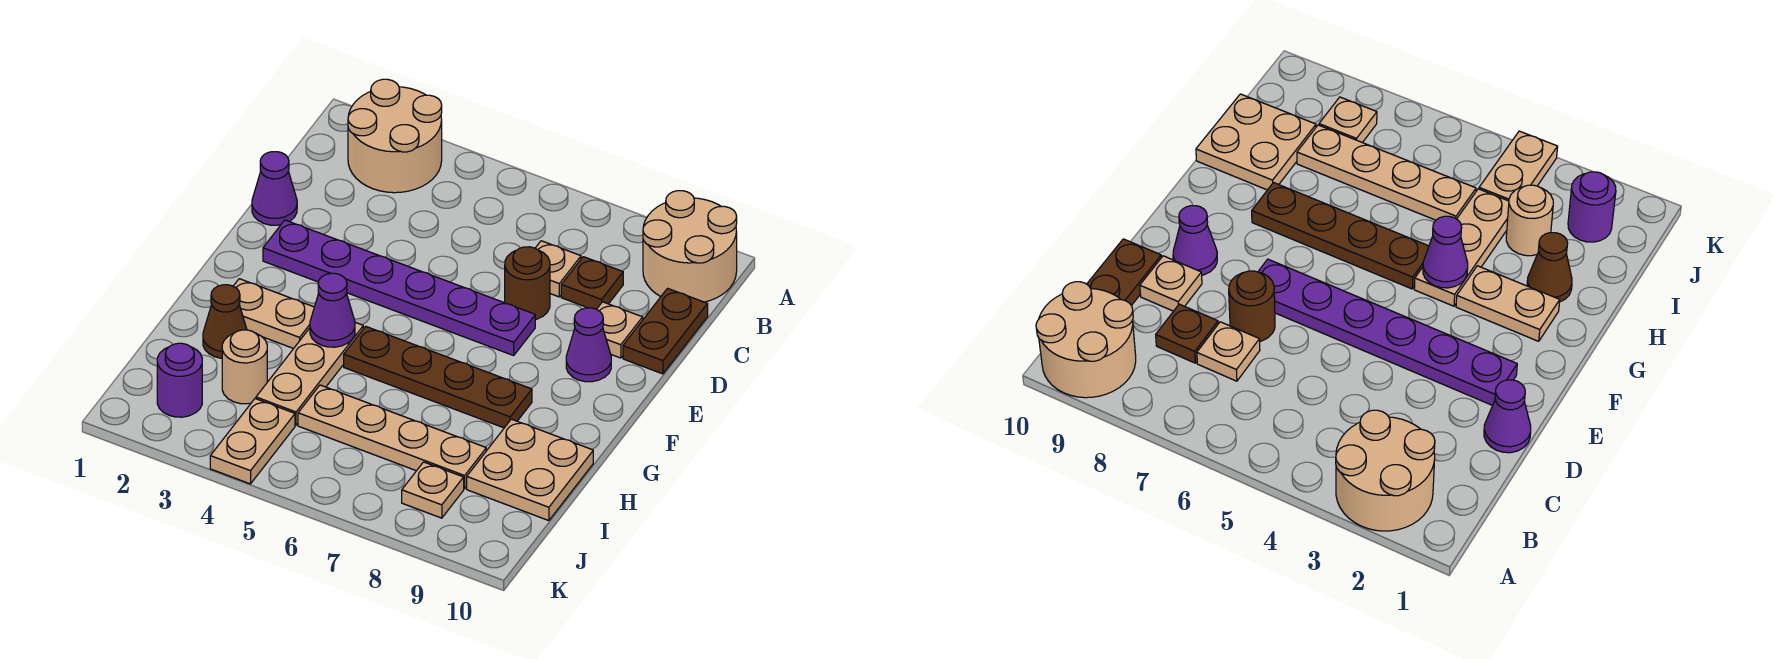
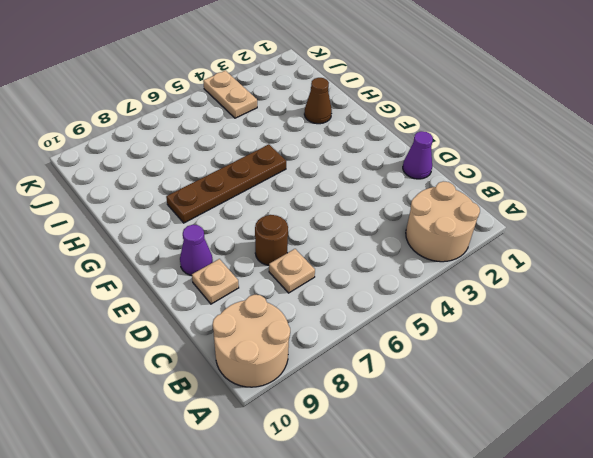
none -> brown plate C8 level 1
none -> brown plate C10:D10 level 1
none -> purple plate E2:E7 level 1

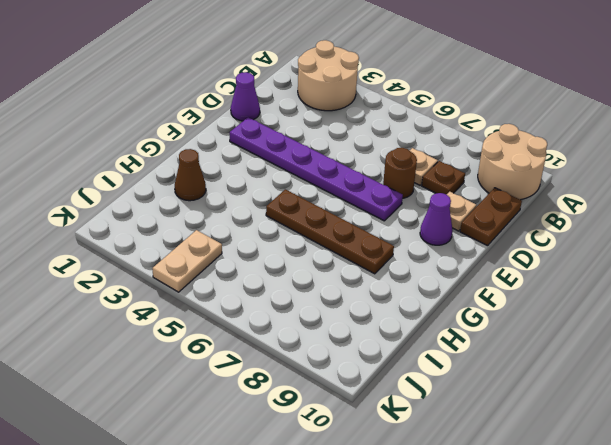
none -> tan plate G2:G3 level 1
none -> tan plate G4:I4 level 1
none -> tan plate H9:I10 level 1

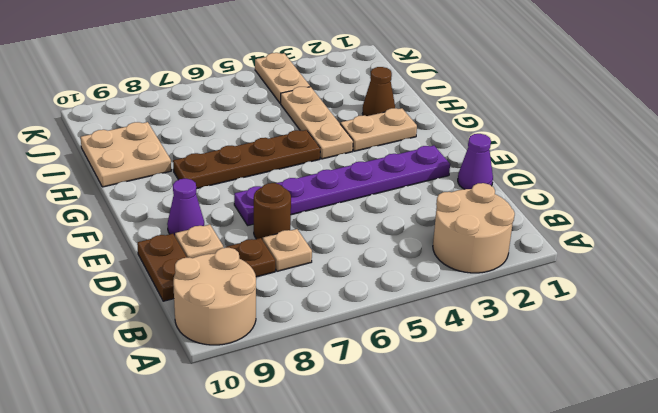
none -> tan round brick I3 level 1
none -> tan plate I5:I8 level 1
none -> purple round brick J2 level 1

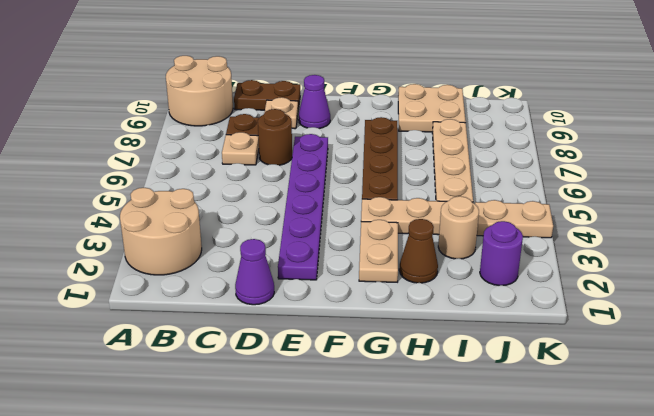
none -> tan plate J8 level 1
none -> purple cone G4 level 2

